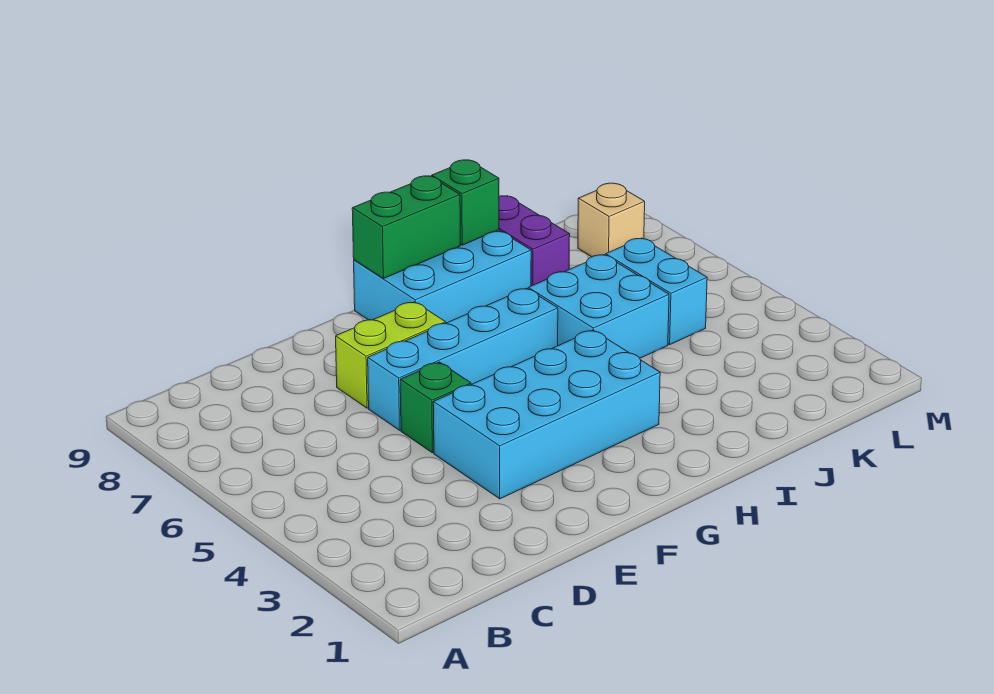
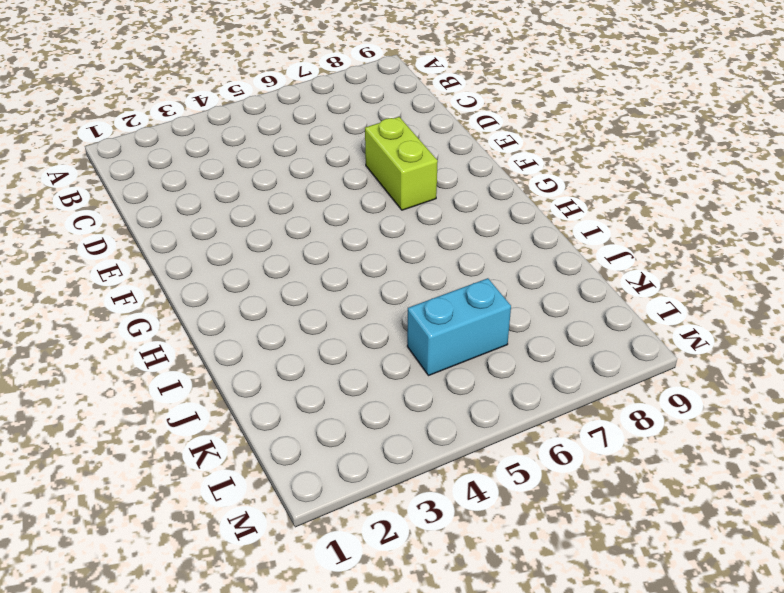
none -> cyan brick E3:H4 level 1
none -> green brick E5 level 1

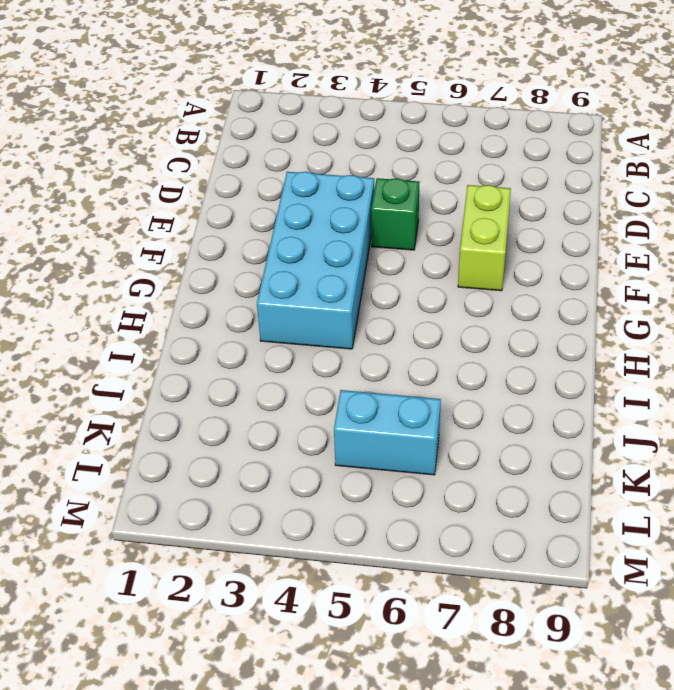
none -> cyan brick E6:H6 level 1
none -> cyan brick G8:I9 level 1

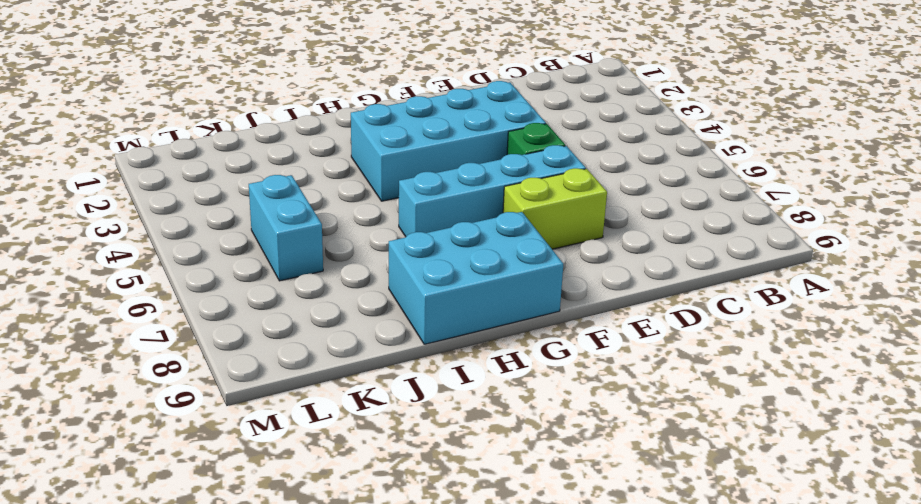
none -> cyan brick I5:J6 level 1
none -> purple brick J8:J9 level 1

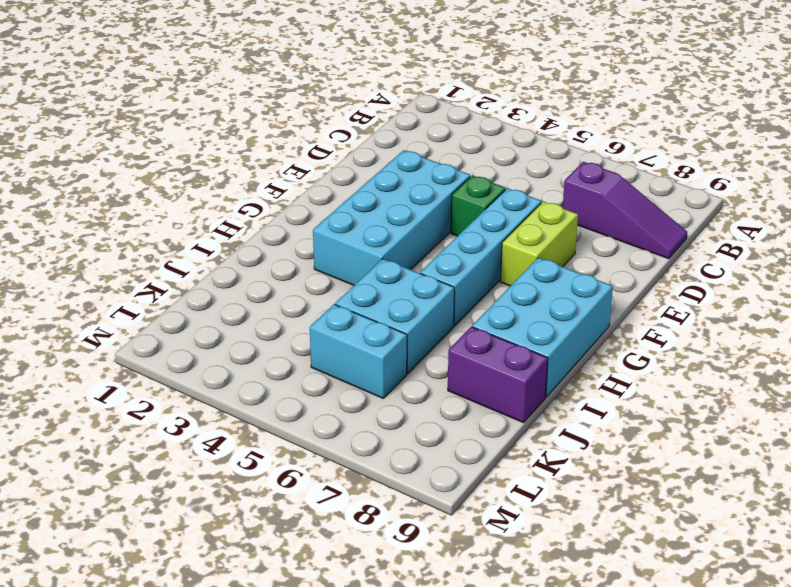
purple slope C7:C9 level 1 top 7 -> none
none -> tan brick L8 level 1
none -> green brick G9:H9 level 2

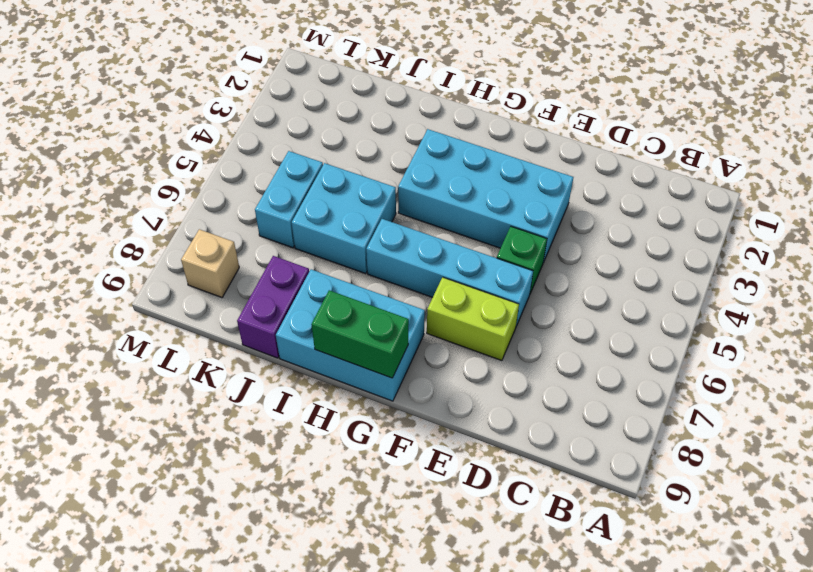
none -> green brick I9 level 2

